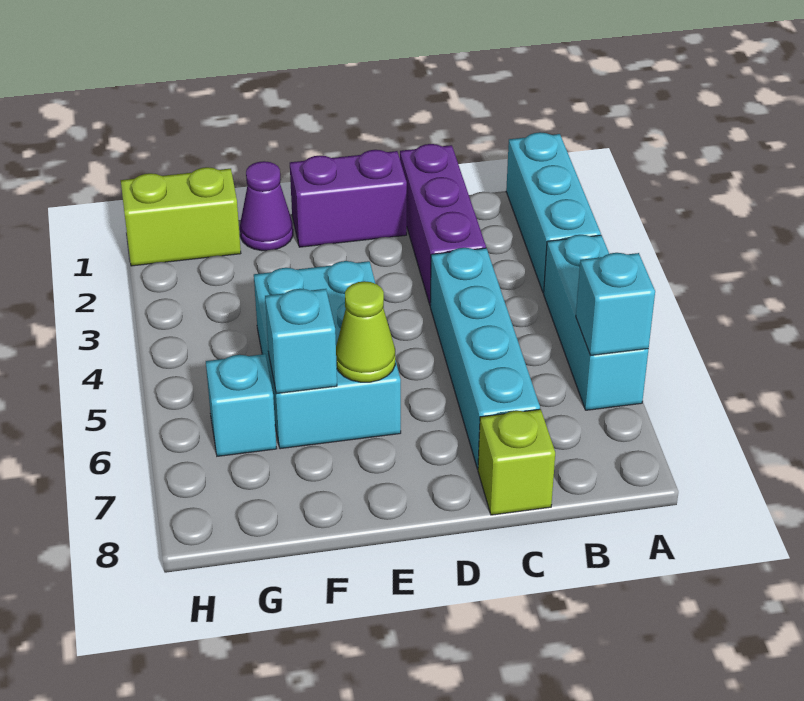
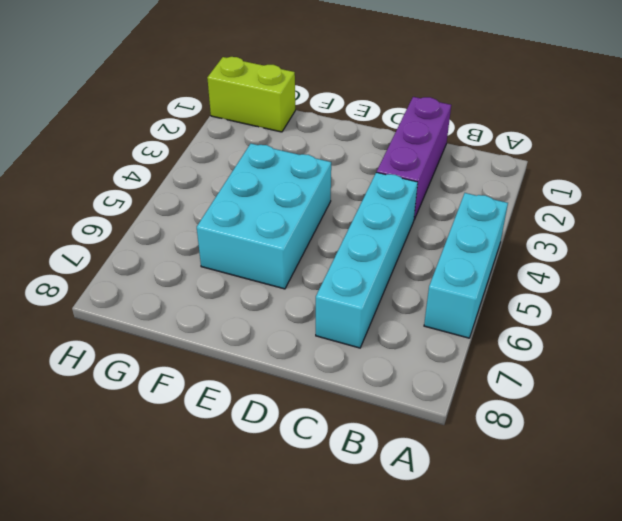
none -> cyan brick A1:A3 level 1
none -> lime brick C8 level 1
none -> purple brick D1:E1 level 1

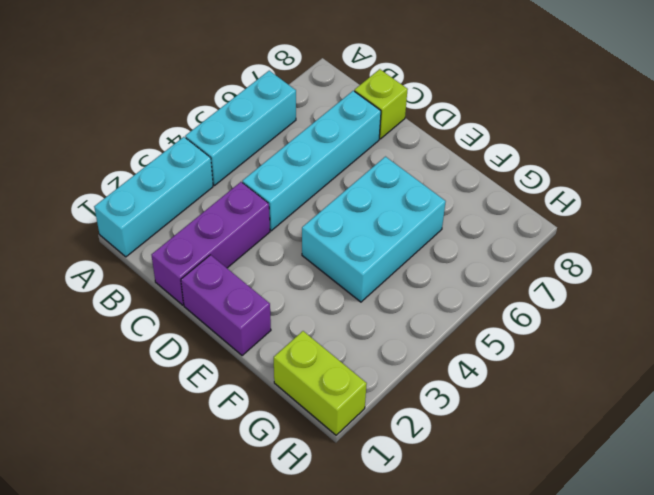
none -> purple cone F1 level 1
none -> cyan brick G6 level 1
none -> cyan brick A6 level 2

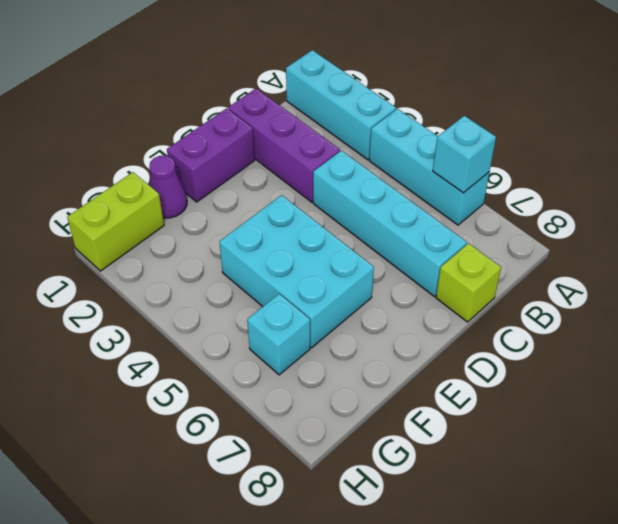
none -> lime cone E6 level 2
none -> cyan brick F6 level 2

